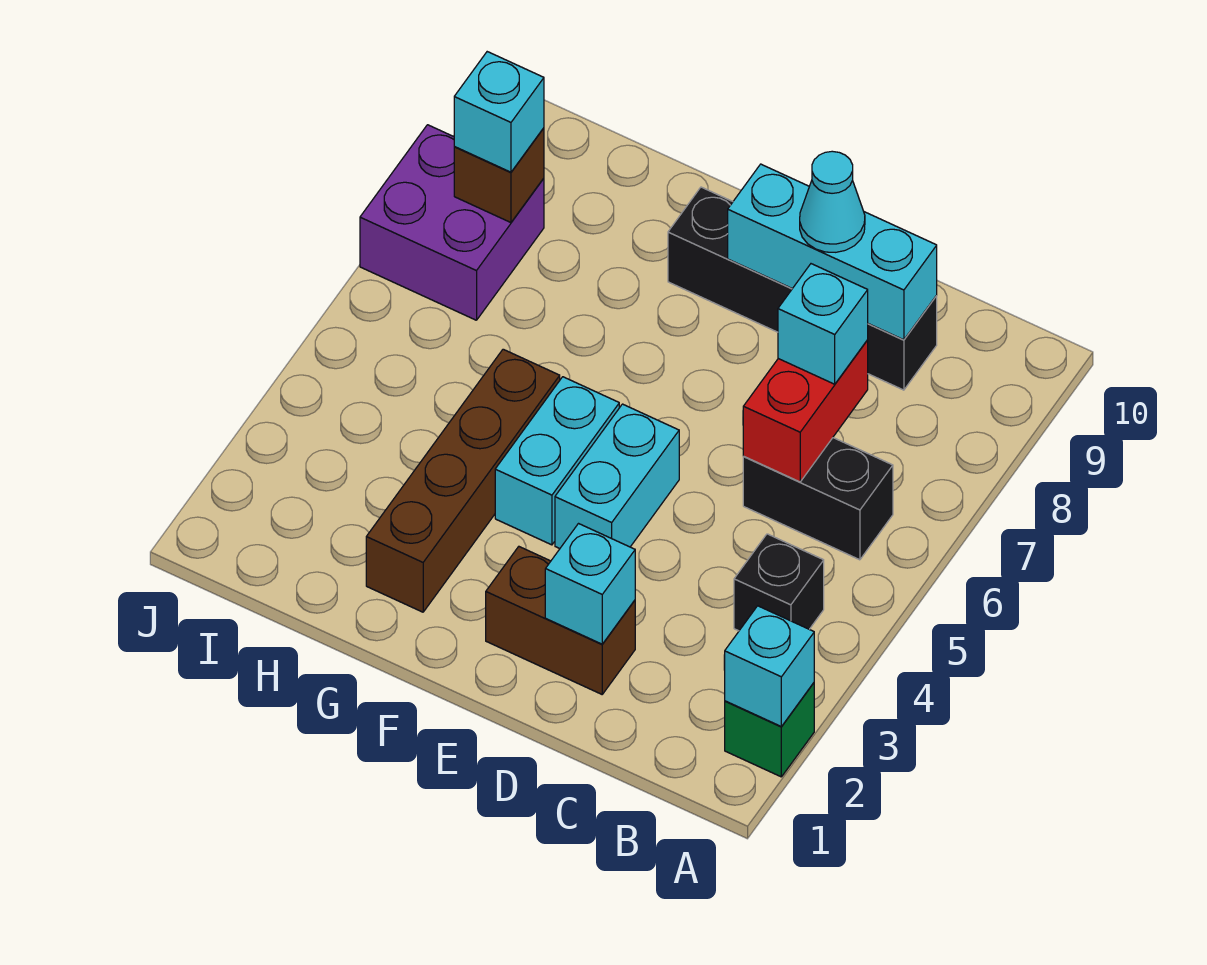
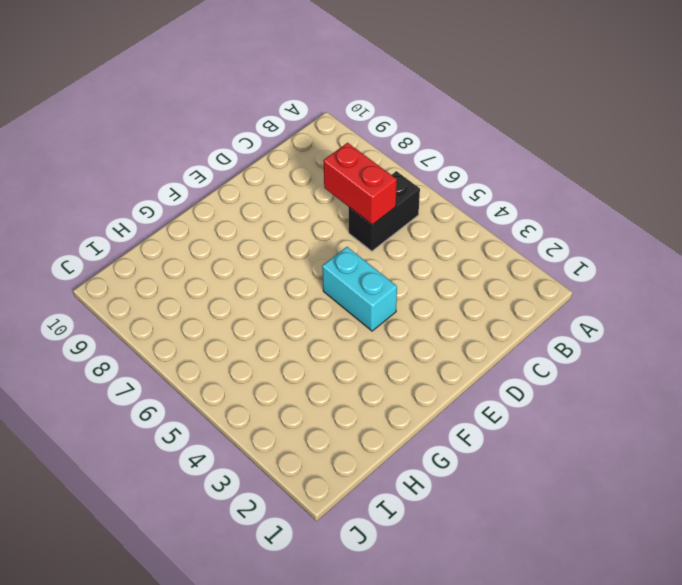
none -> green brick A2 level 1
none -> black brick B4 level 1
none -> black brick C9:F9 level 1

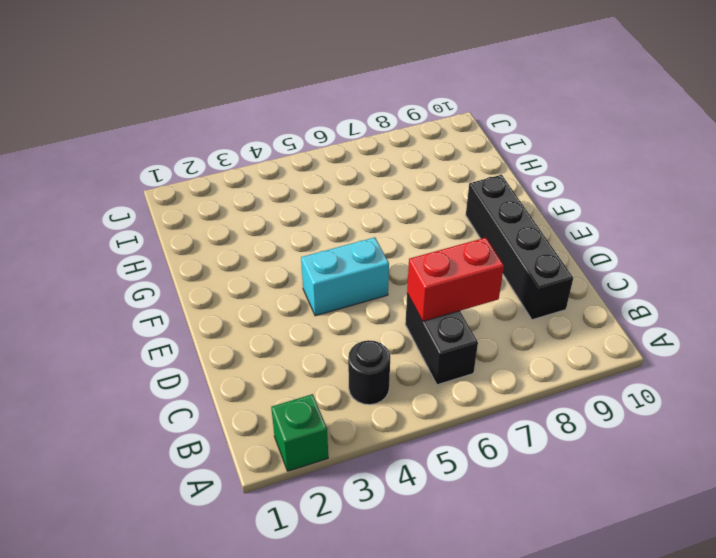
black round brick B4 level 1 -> black brick B4 level 1
none -> brown brick D2:E2 level 1
none -> cyan brick F4:F5 level 1
none -> brown brick G2:G5 level 1

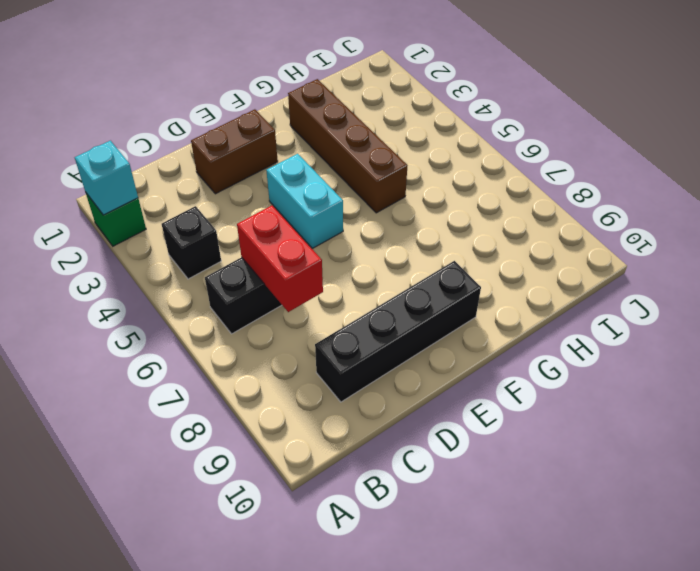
none -> cyan brick F4:F5 level 1
none -> purple brick I7:J8 level 1
none -> cyan brick C9:E9 level 2

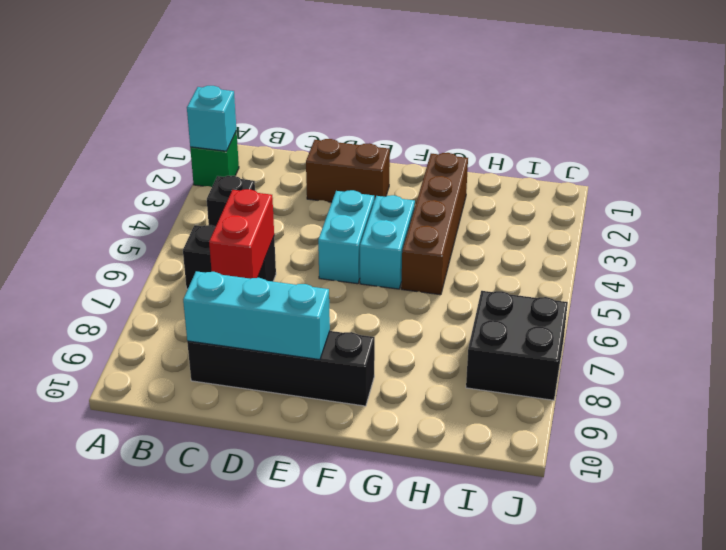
black brick I7:J8 level 1 -> purple brick I7:J8 level 1
none -> cyan brick D2 level 2
none -> brown brick I8 level 2
none -> cyan brick C7 level 3

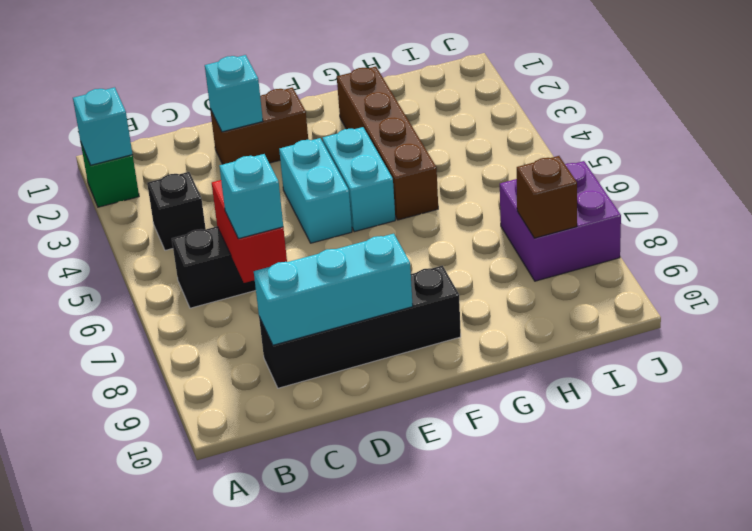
none -> cyan cone D9 level 3
none -> cyan brick I8 level 3

